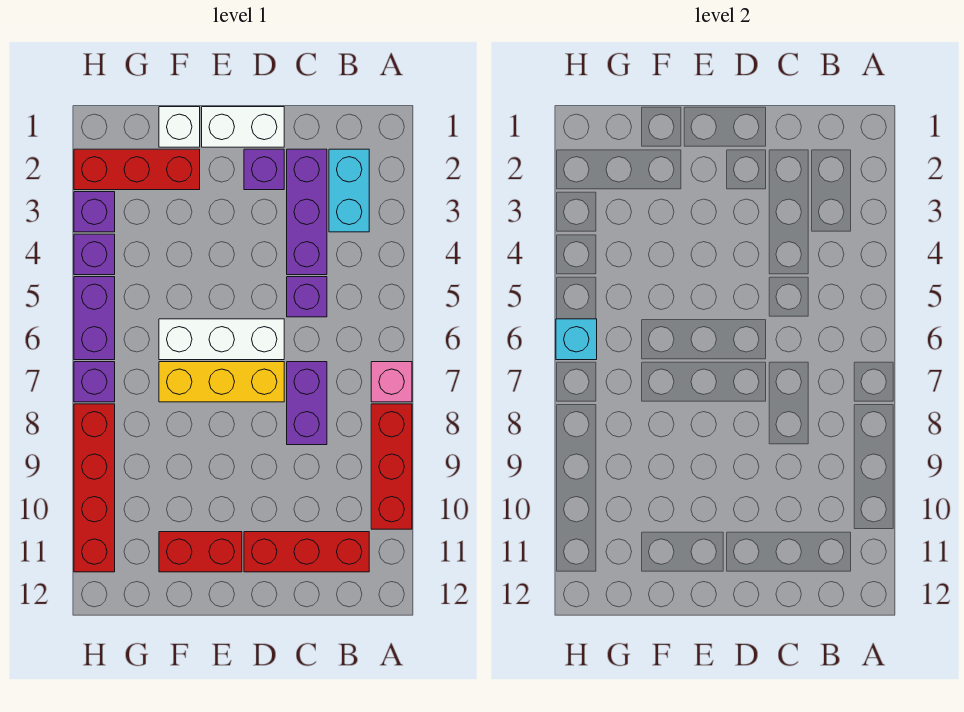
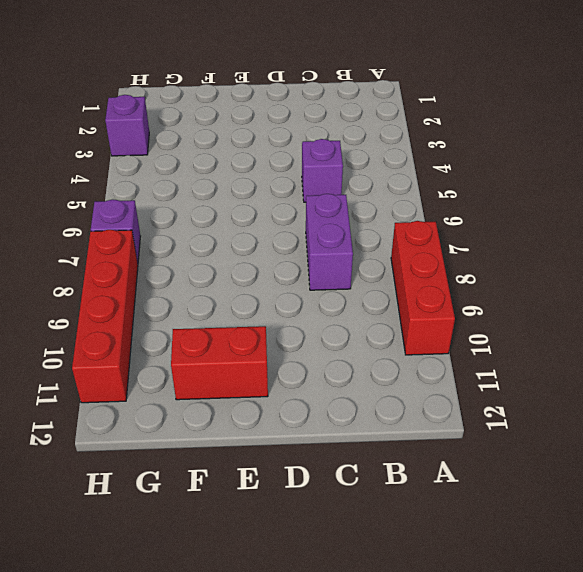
none -> pink brick A7 level 1
none -> cyan brick B2:B3 level 1
none -> red brick B11:D11 level 1

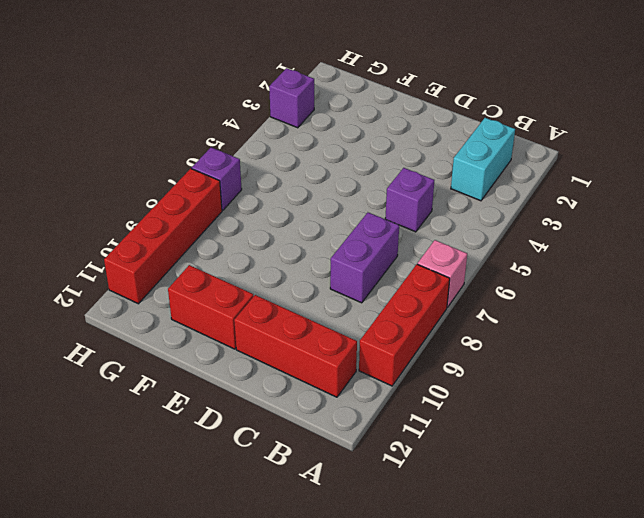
none -> purple brick C2:C4 level 1
none -> white brick D1:E1 level 1
none -> purple brick D2 level 1

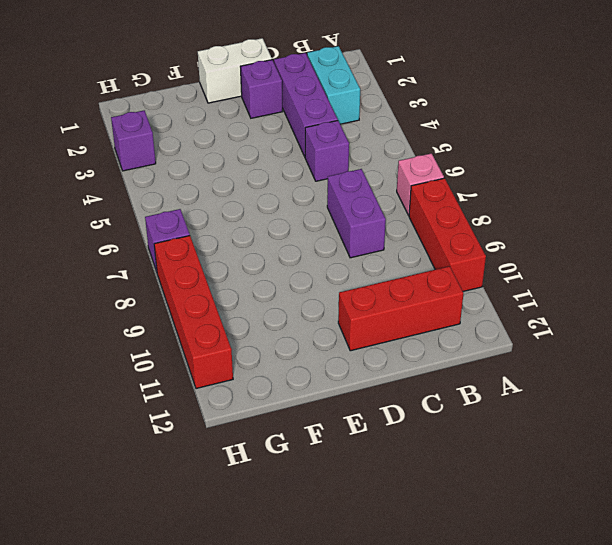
none -> white brick D6:F6 level 1
none -> yellow brick D7:F7 level 1
none -> red brick E11:F11 level 1

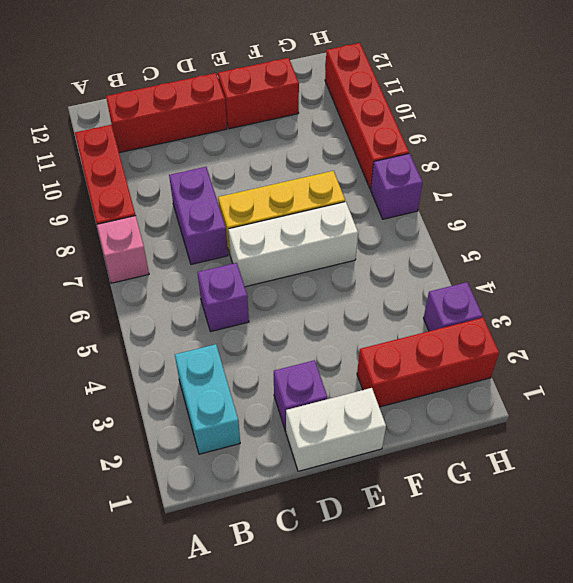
none -> purple brick C2:C4 level 1
none -> white brick F1 level 1
none -> purple brick H4 level 1

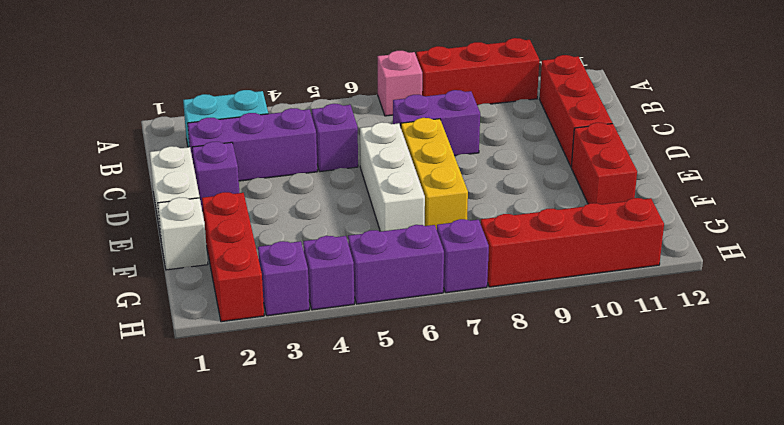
none -> cyan brick H6 level 2

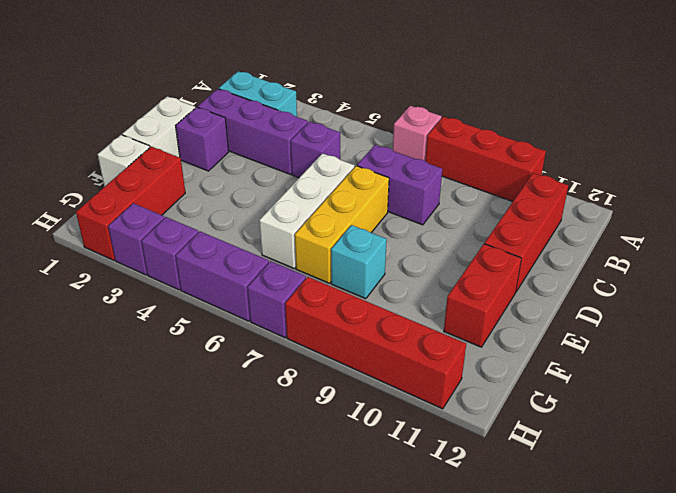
cyan brick F8 level 1 -> cyan brick H6 level 2

